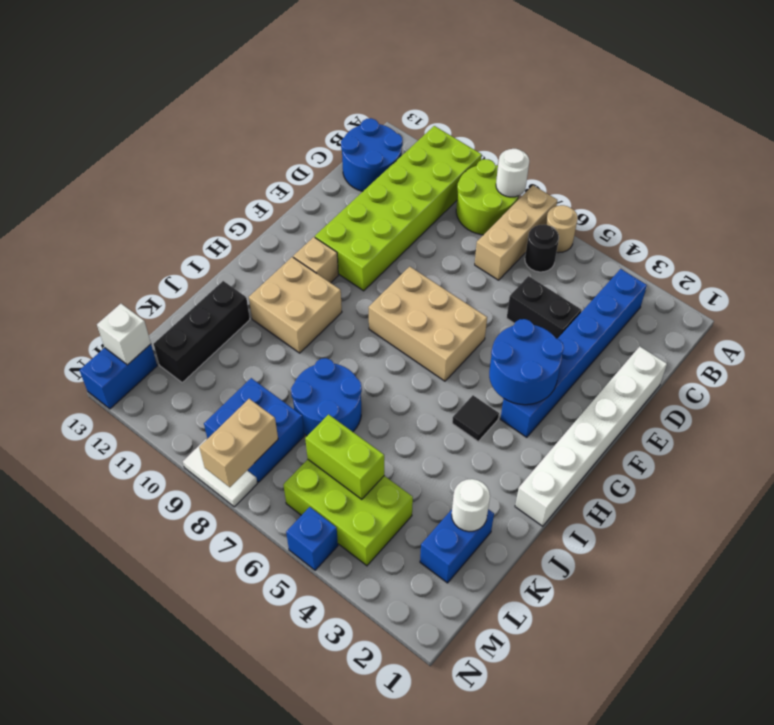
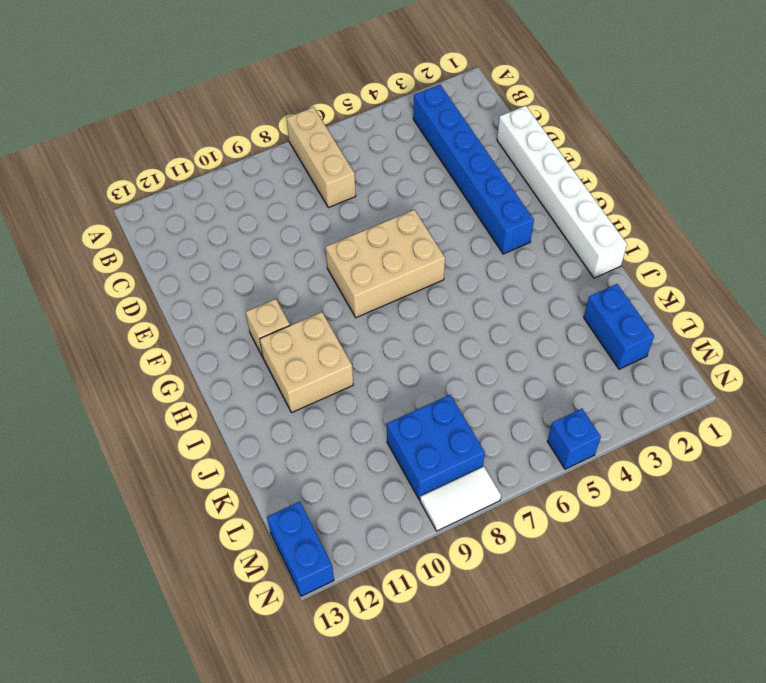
none -> tan round brick A6 level 1
none -> lime round brick A8:B9 level 1
none -> lime brick A10:F11 level 1

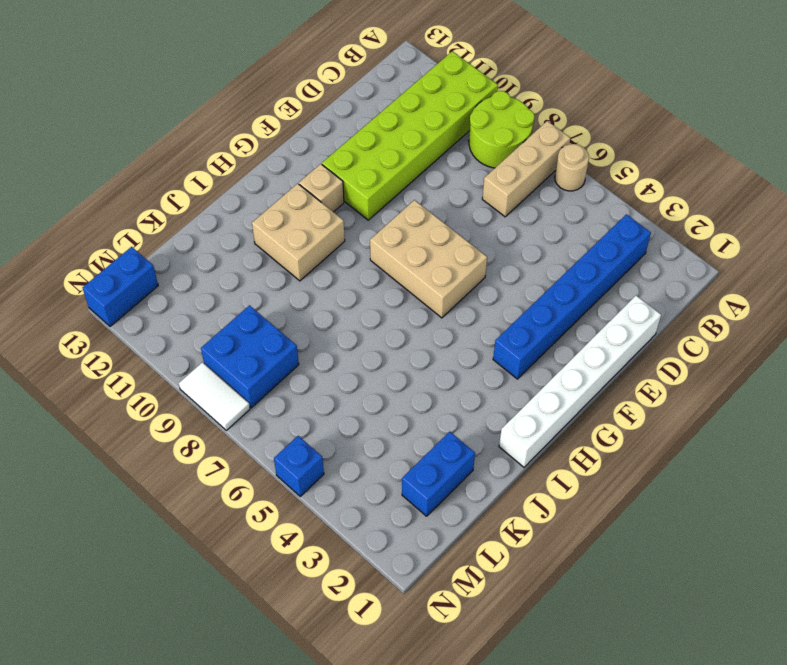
none -> black round brick B6 level 1
none -> blue round brick B12:C13 level 1
none -> black brick D4:D5 level 1

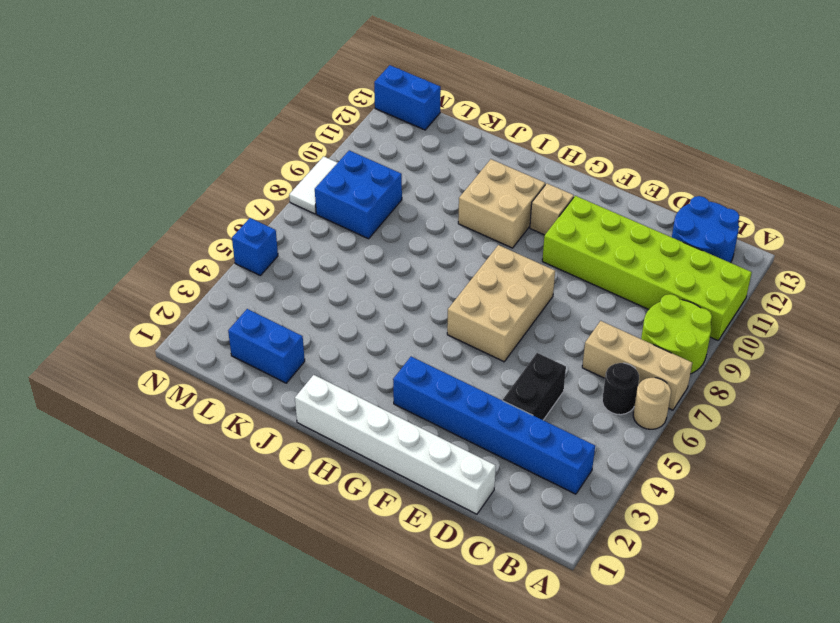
none -> black tile H4 level 1
none -> blue round brick J7:K8 level 1
none -> black brick J12:L12 level 1

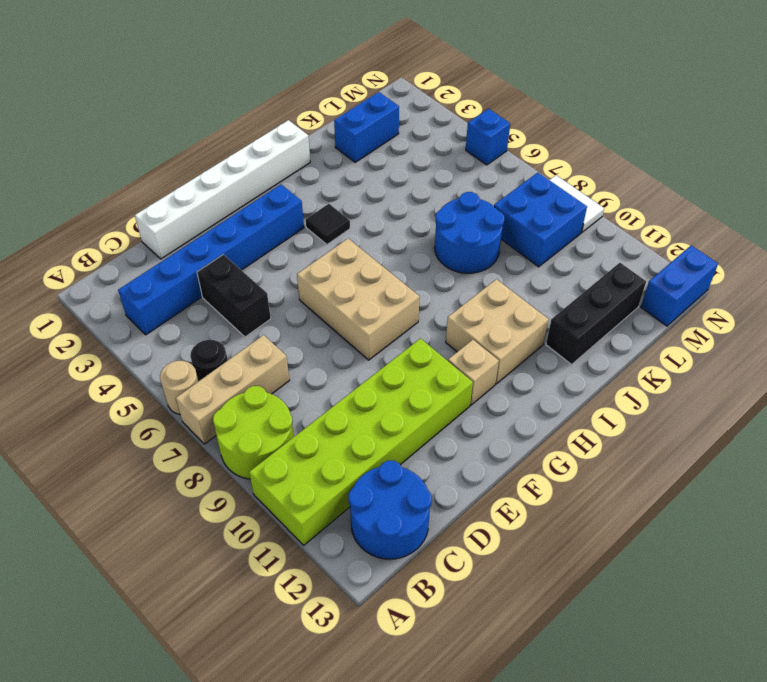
none -> lime brick L4:M6 level 1
none -> white round brick A8 level 2
none -> blue round brick F3:G4 level 2

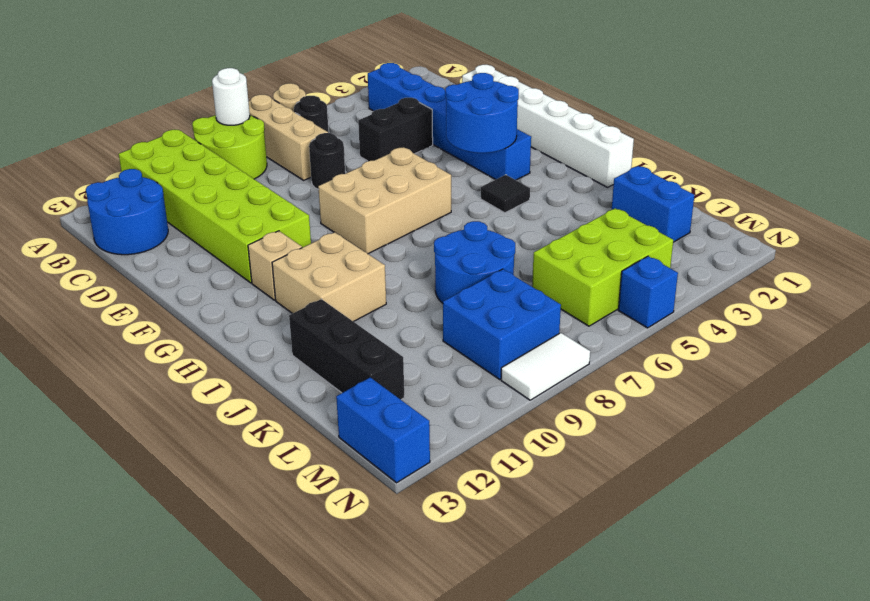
black round brick D7 level 1 -> none
none -> white round brick K2 level 2
none -> lime brick L5:L6 level 2
none -> tan brick M8:N8 level 2

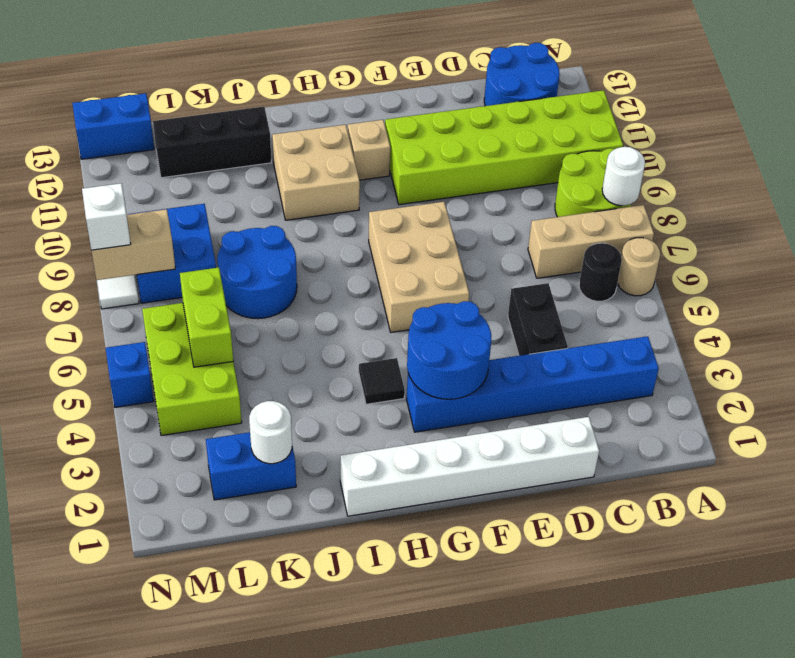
white brick N8 level 3 -> white brick M13 level 2

